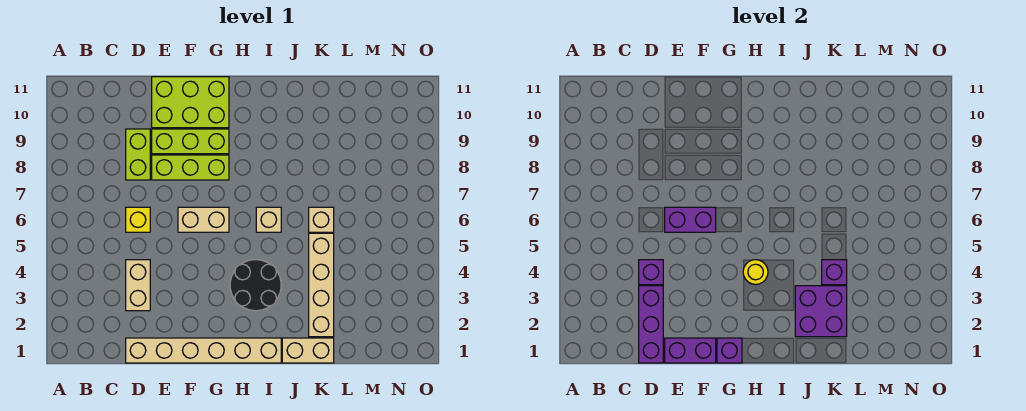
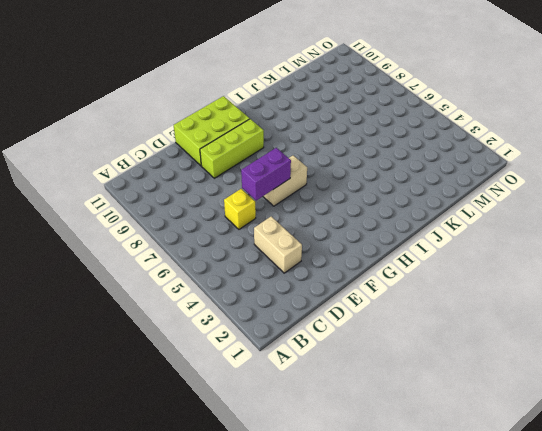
none -> tan brick D1:I1 level 1
none -> lime brick D8:D9 level 1
none -> lime brick E8:G8 level 1

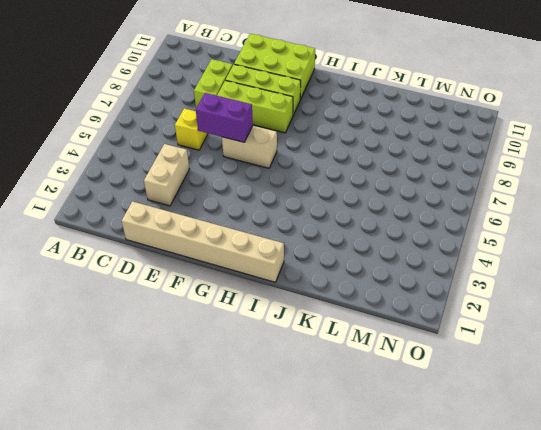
none -> black round brick H3:I4 level 1
none -> tan brick I6 level 1
none -> tan brick J1:K1 level 1

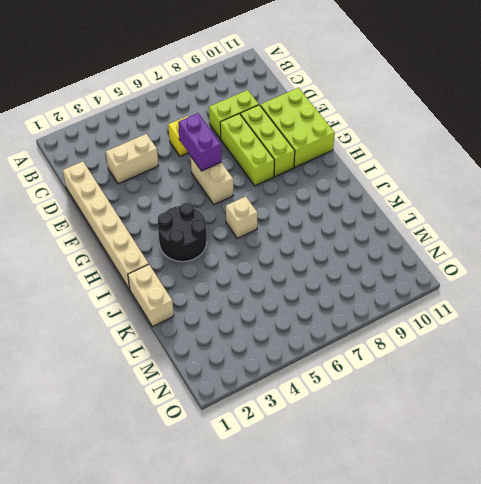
none -> tan brick K2:K5 level 1
none -> tan brick K6 level 1
none -> purple brick D1:D3 level 2

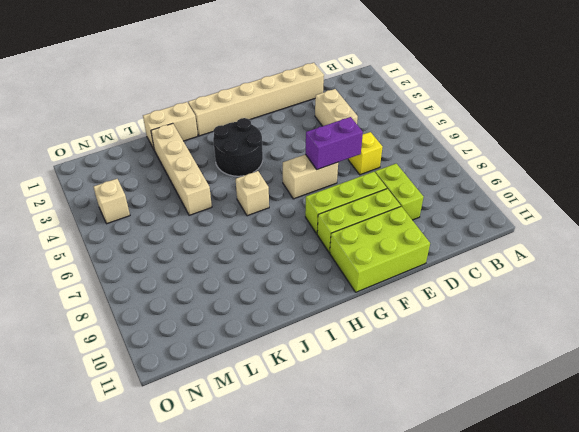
tan brick N4 level 1 -> tan brick K6 level 1
none -> purple brick D1:D3 level 2
none -> purple brick D4 level 2
none -> purple brick E1:F1 level 2

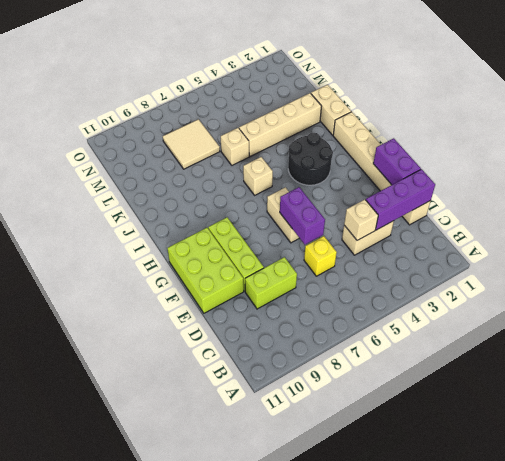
tan brick D4 level 2 -> purple brick D4 level 2
tan tile L7:M8 level 1 -> none
none -> lime brick E8:G8 level 1
none -> purple brick G1 level 2
none -> yellow round brick H4 level 2

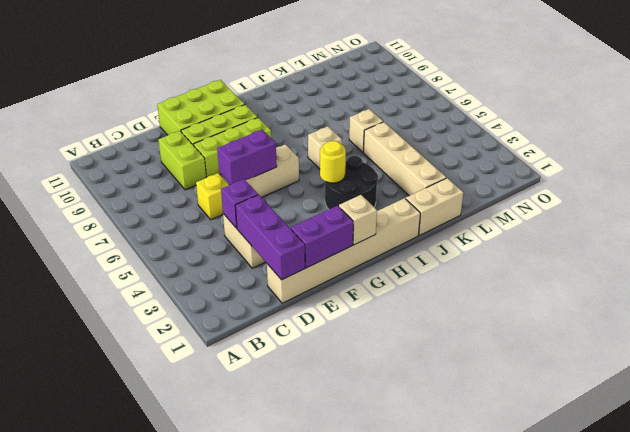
tan brick G1 level 2 -> purple brick G1 level 2
none -> purple brick J2:K3 level 2
none -> purple brick K4 level 2

